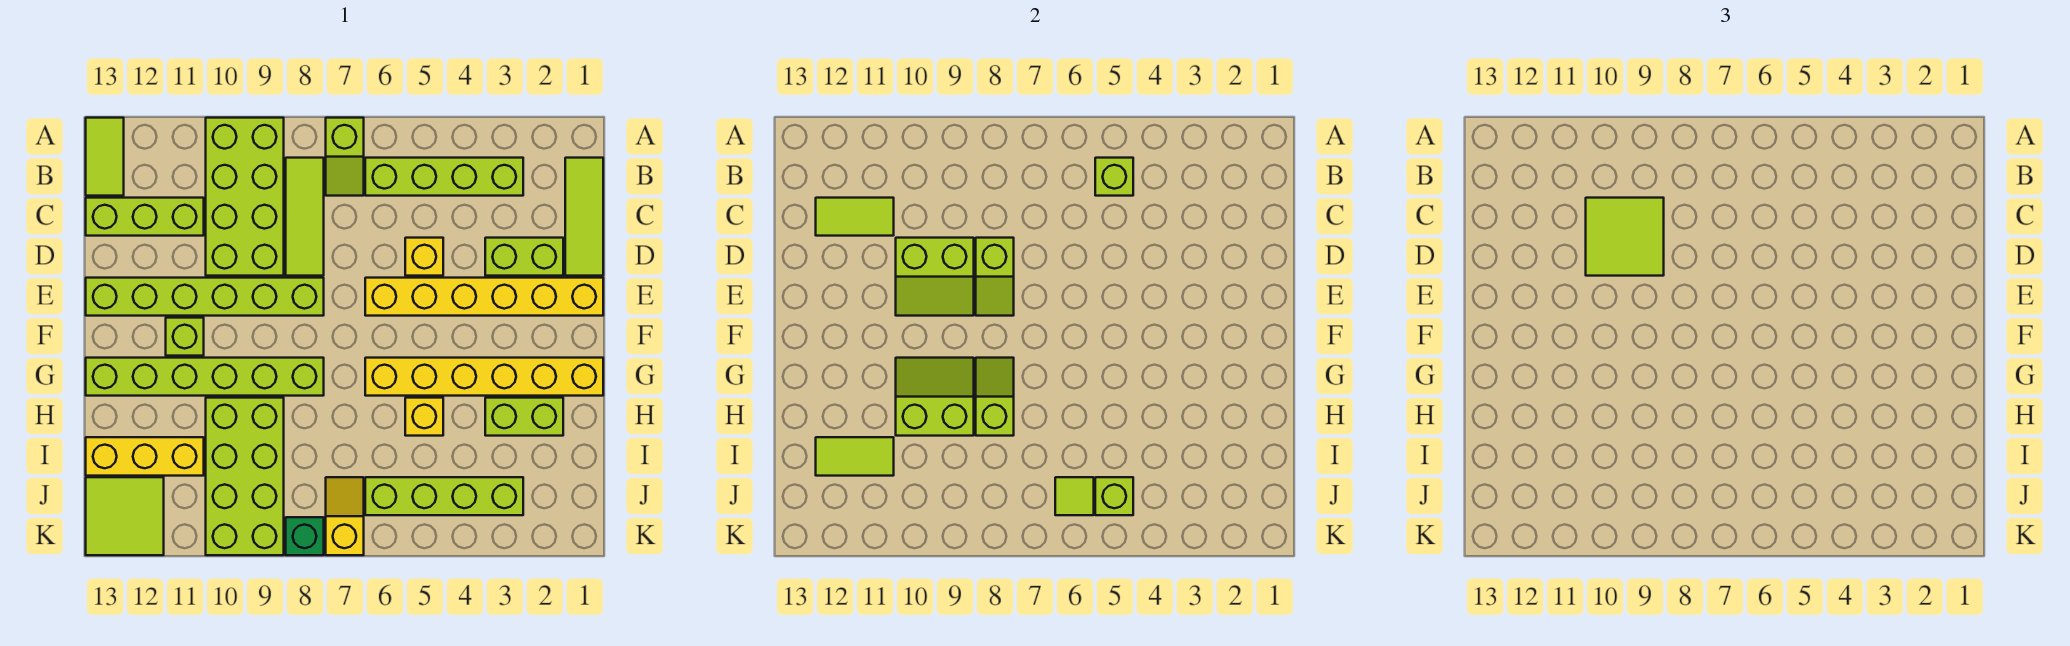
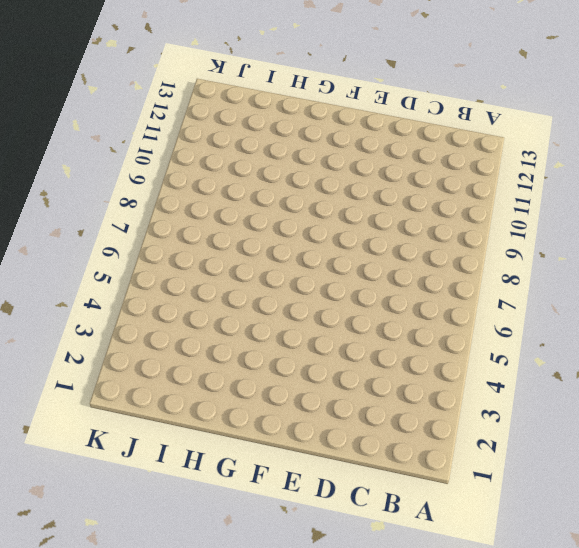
none -> lime slope A7:B7 level 1 top A
none -> lime brick A9:D10 level 1
none -> lime tile A13:B13 level 1
none -> lime tile B1:D1 level 1

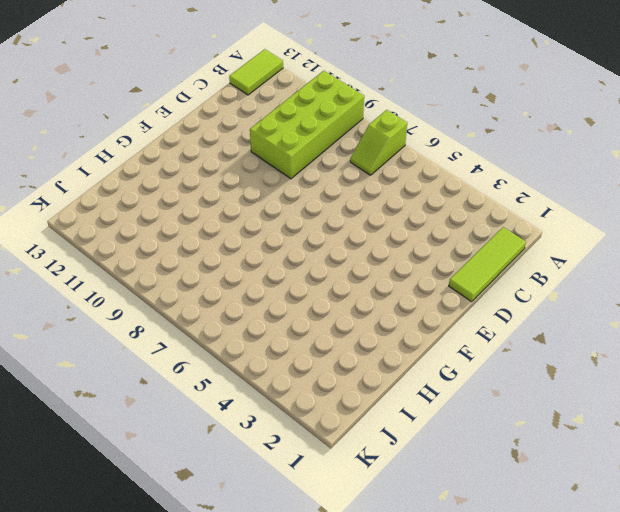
none -> lime brick B3:B6 level 1
none -> lime tile B8:D8 level 1
none -> lime brick C11:C13 level 1
none -> lime brick D2:D3 level 1

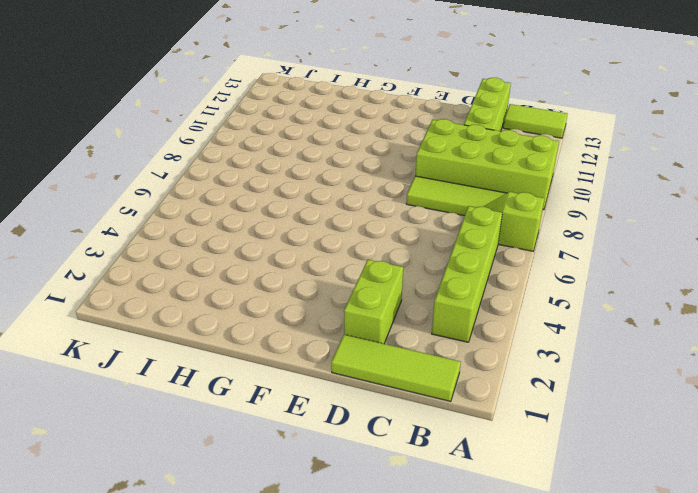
none -> yellow brick D5 level 1
none -> yellow brick E1:E6 level 1
none -> lime brick E8:E13 level 1
none -> lime brick F11 level 1

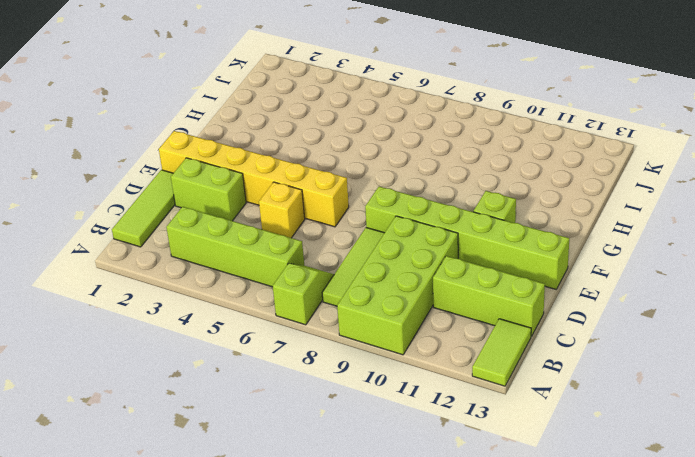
none -> yellow brick G1:G6 level 1
none -> lime brick G8:G13 level 1
none -> lime brick H2:H3 level 1
none -> yellow brick H5 level 1

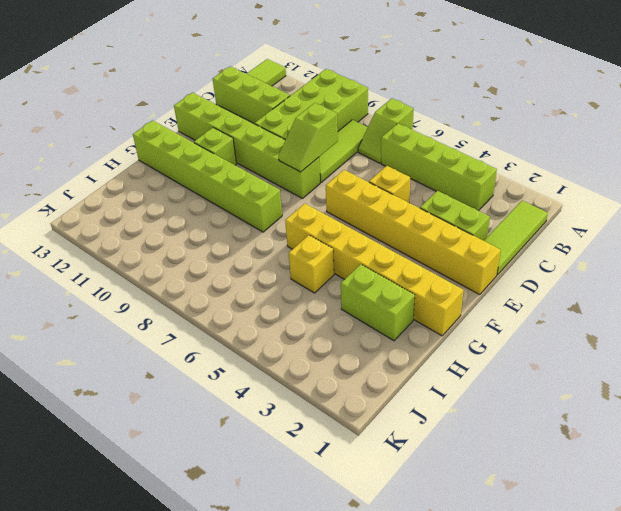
none -> lime brick H9:K10 level 1
none -> yellow brick I11:I13 level 1
none -> lime brick J3:J6 level 1
none -> yellow slope J7:K7 level 1 top K

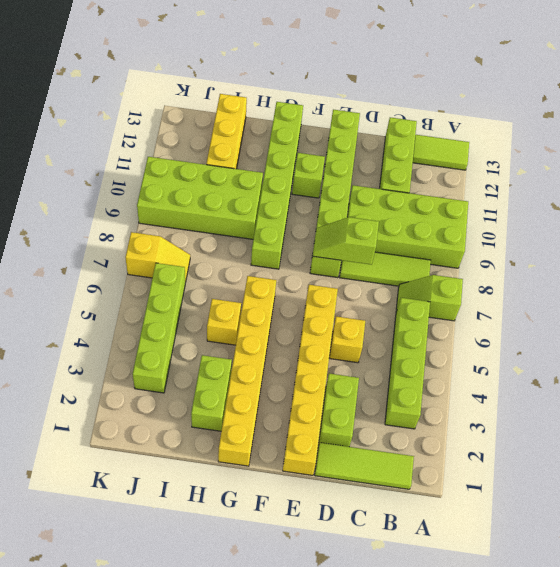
none -> lime tile J12:K13 level 1
none -> green brick K8 level 1
none -> lime brick B5 level 2
none -> lime tile C11:C12 level 2

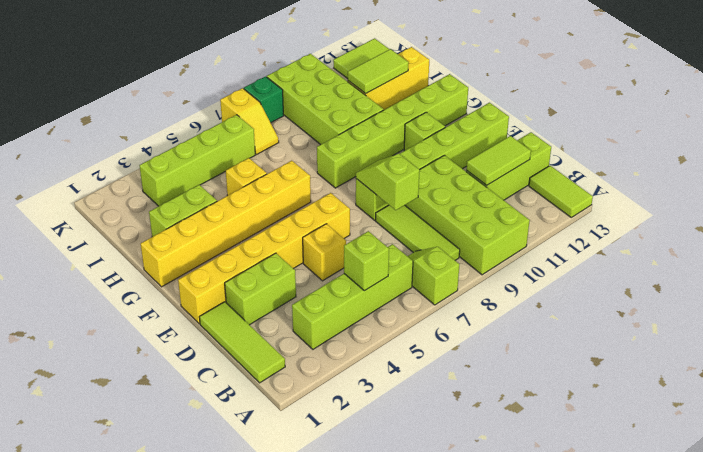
none -> lime slope D9:E10 level 2 top D
none -> lime slope G8:H8 level 2 top H
none -> lime slope G9:H10 level 2 top H
none -> lime brick J5 level 2

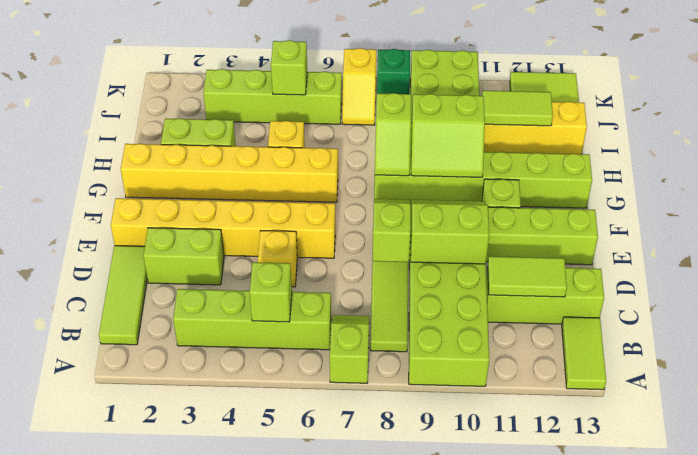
none -> lime tile J6 level 2
none -> lime tile C9:D10 level 3

